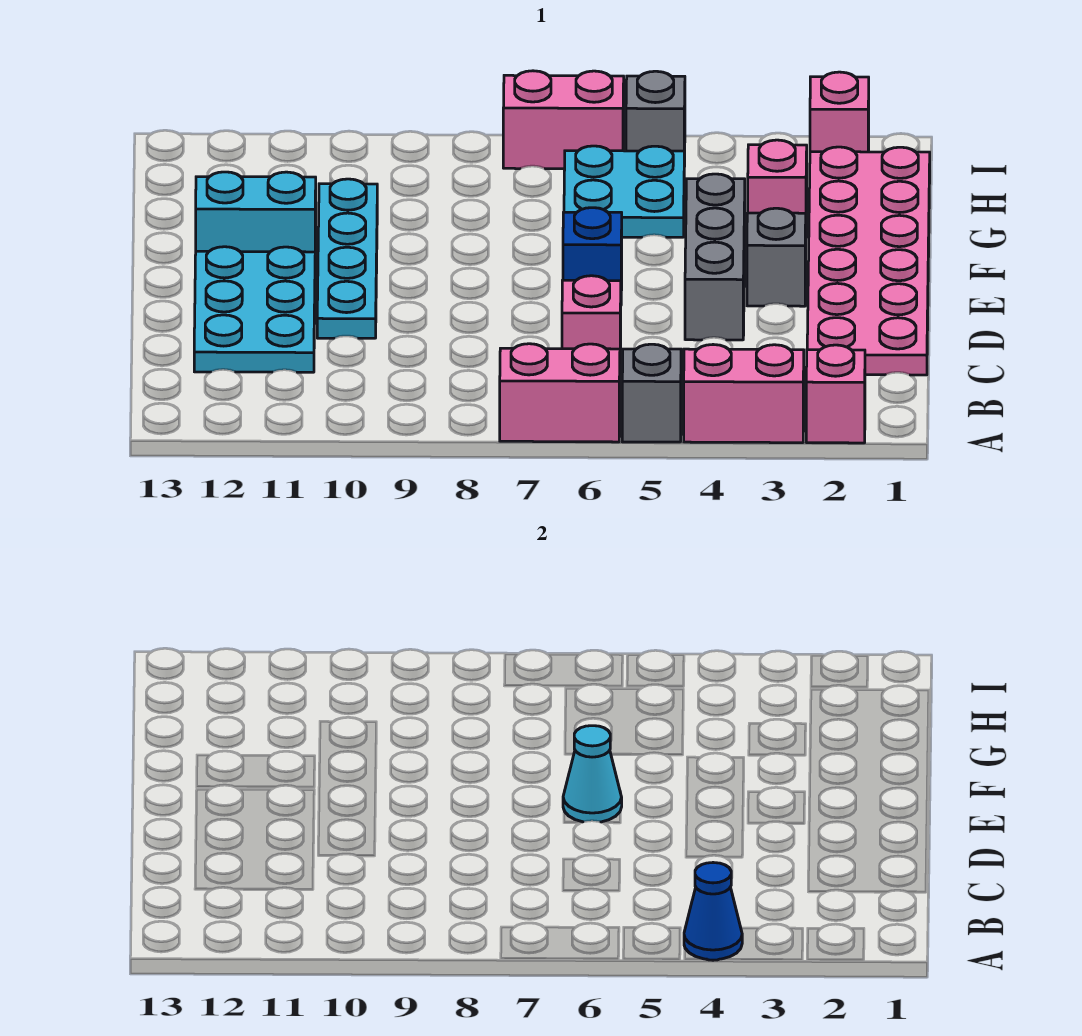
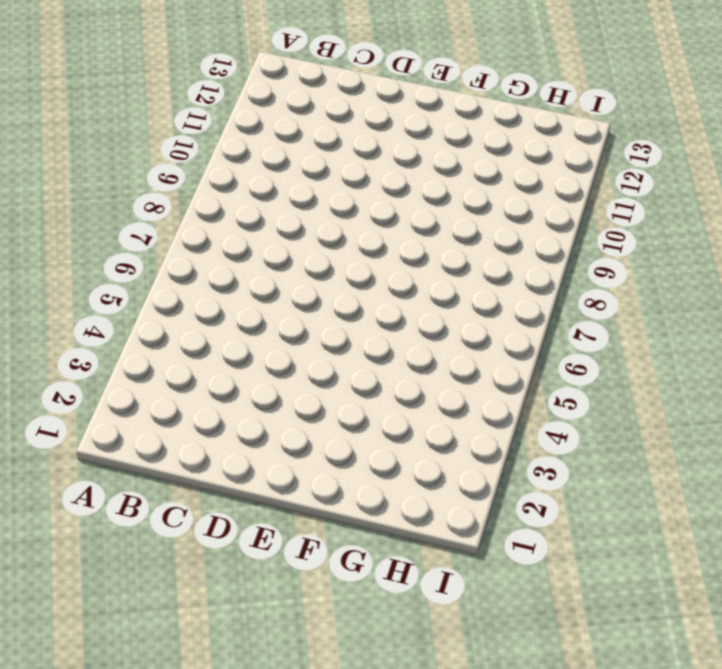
none -> pink brick A2 level 1
none -> pink brick A3:A4 level 1
none -> grey brick A5 level 1

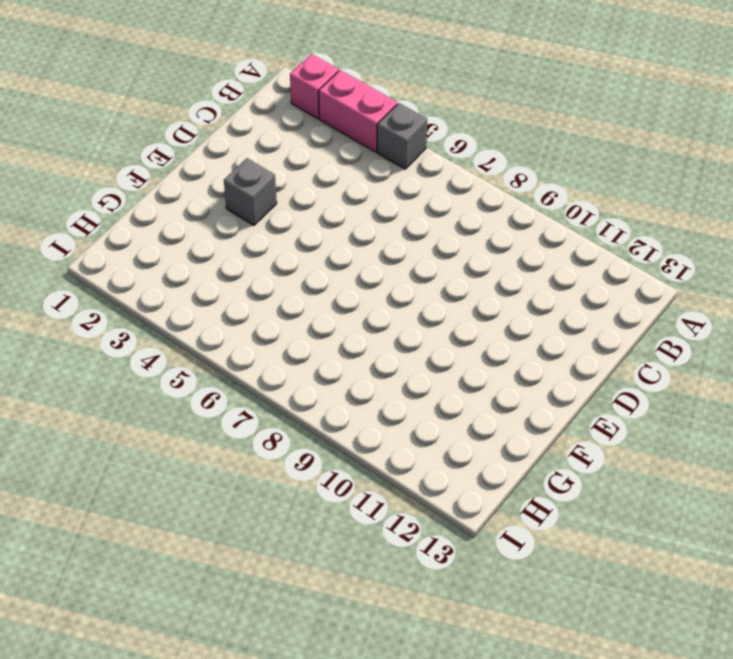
none -> pink brick A6:A7 level 1
none -> pink plate C1:H2 level 1
none -> pink brick C6 level 1

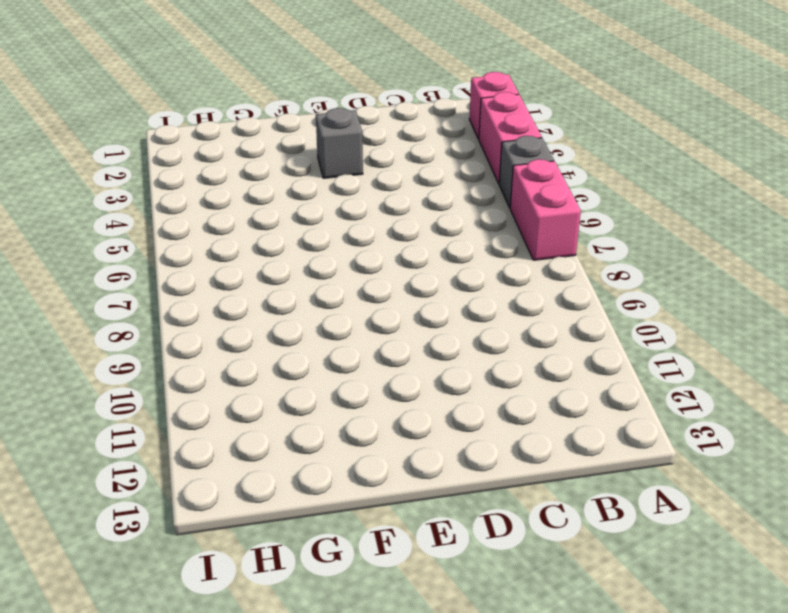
none -> pink plate C1:H2 level 1
none -> pink brick C6 level 1
none -> cyan plate C11:E12 level 1

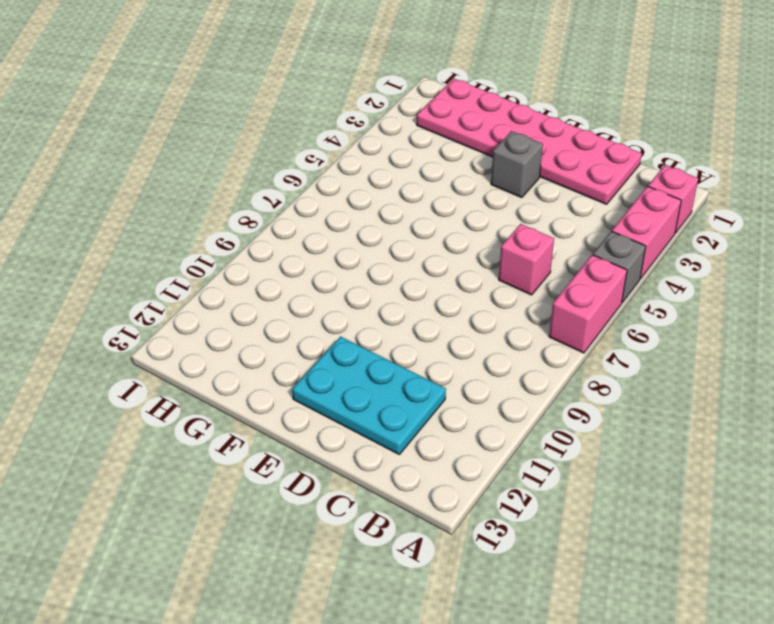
none -> grey brick D4:F4 level 1
none -> cyan plate D10:G10 level 1
none -> blue brick E6 level 1

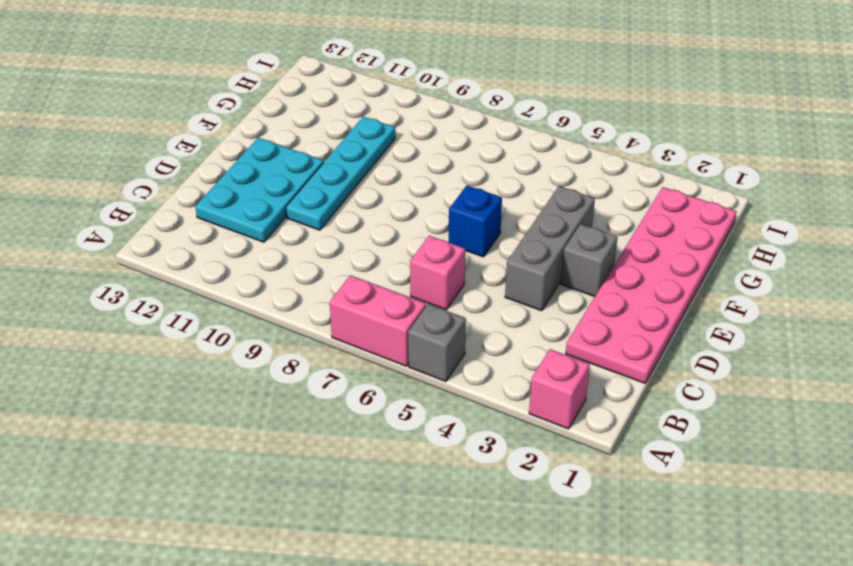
none -> pink brick A3:A4 level 1
none -> cyan brick F11:F12 level 1
none -> pink brick G3 level 1

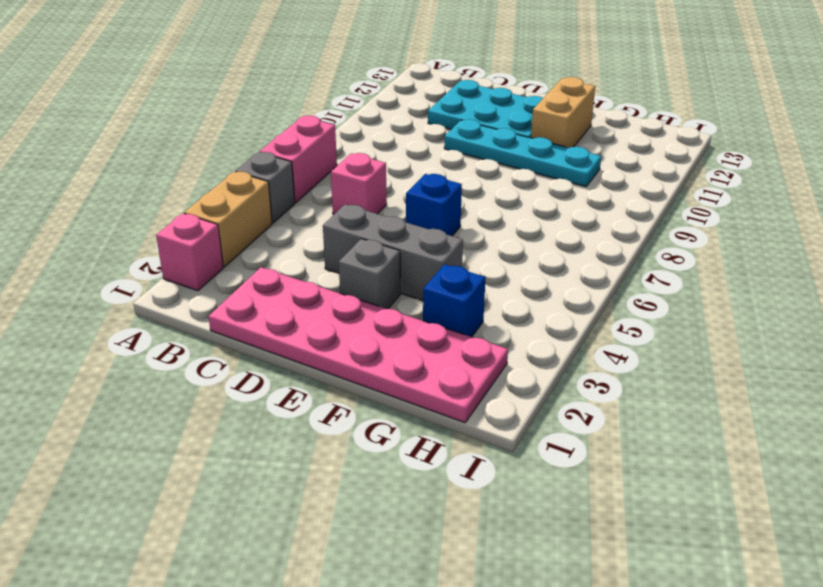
tan brick A3:A4 level 1 -> pink brick A3:A4 level 1
tan brick F11:F12 level 1 -> cyan brick F11:F12 level 1
blue brick G3 level 1 -> pink brick G3 level 1
none -> cyan plate G5:H6 level 1
none -> pink brick I2 level 1
none -> grey brick I5 level 1

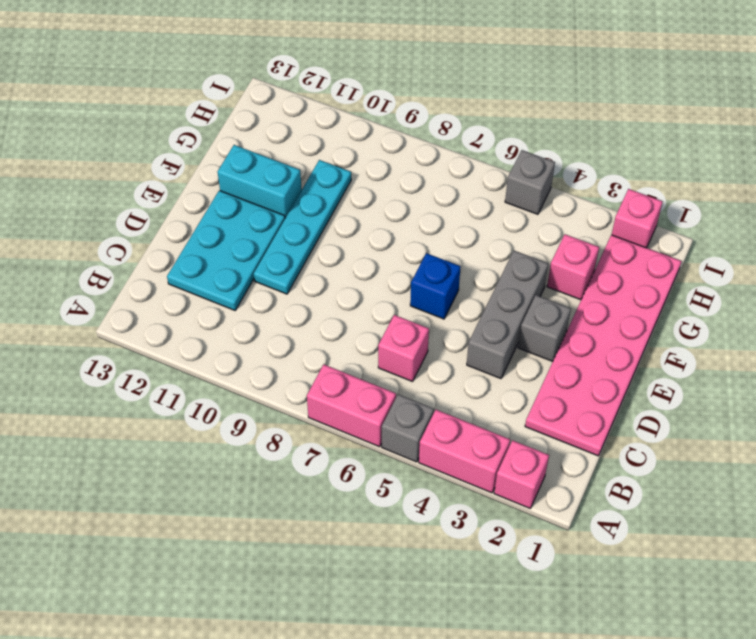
none -> cyan plate G5:H6 level 1
none -> pink brick I6:I7 level 1
none -> blue cone A4 level 2

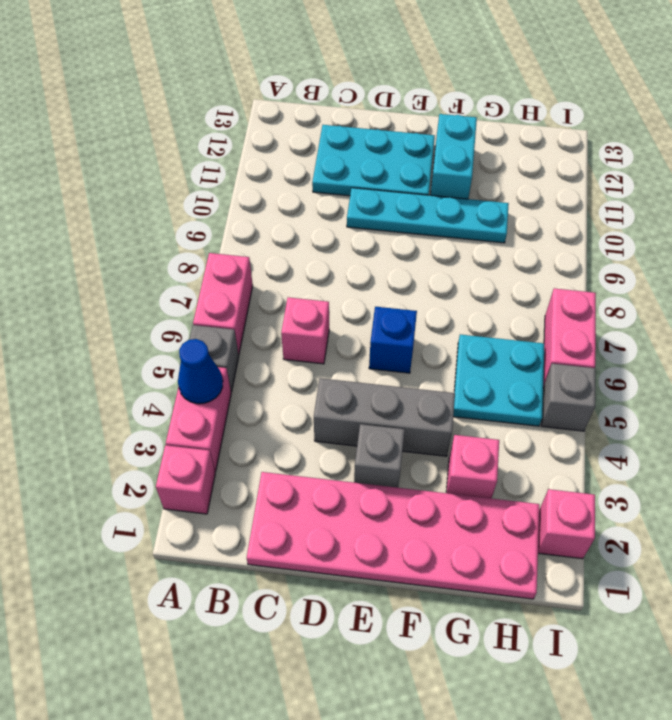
none -> cyan cone E6 level 2

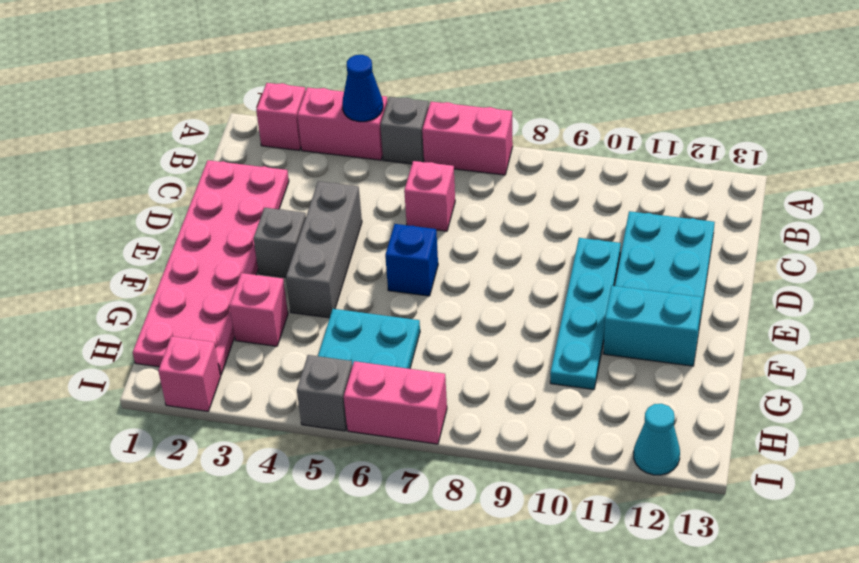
cyan cone I12 level 1 -> cyan cone E6 level 2

